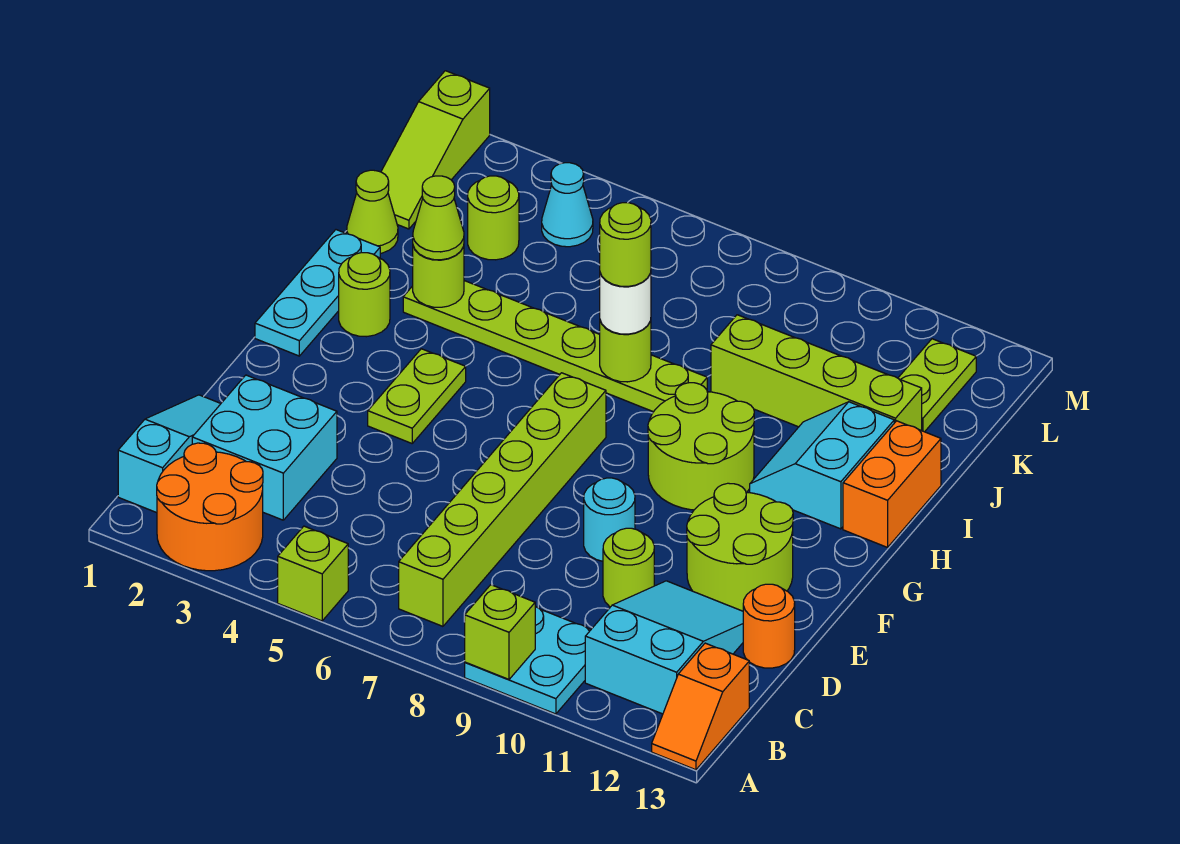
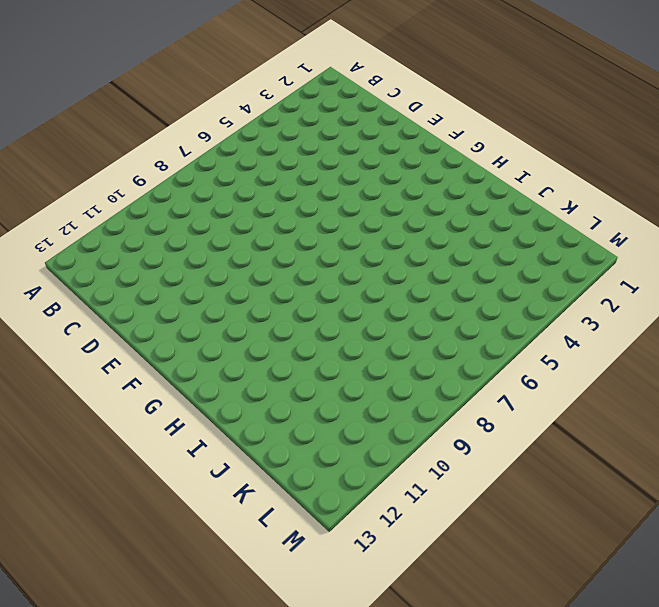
none -> orange round brick A2:B3 level 1
none -> lime brick A5 level 1
none -> cyan plate A9:B10 level 1
none -> orange slope A13:B13 level 1 top B

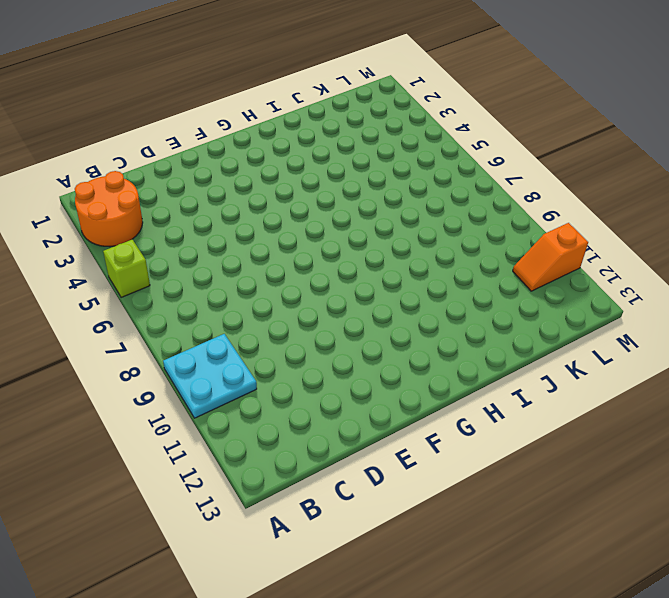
orange slope L11:M11 level 1 top M -> orange slope A13:B13 level 1 top B
none -> cyan slope B1:D1 level 1 top B
none -> lime brick B7:G7 level 1
none -> cyan slope B11:D12 level 1 top B
none -> cyan brick C2:D3 level 1

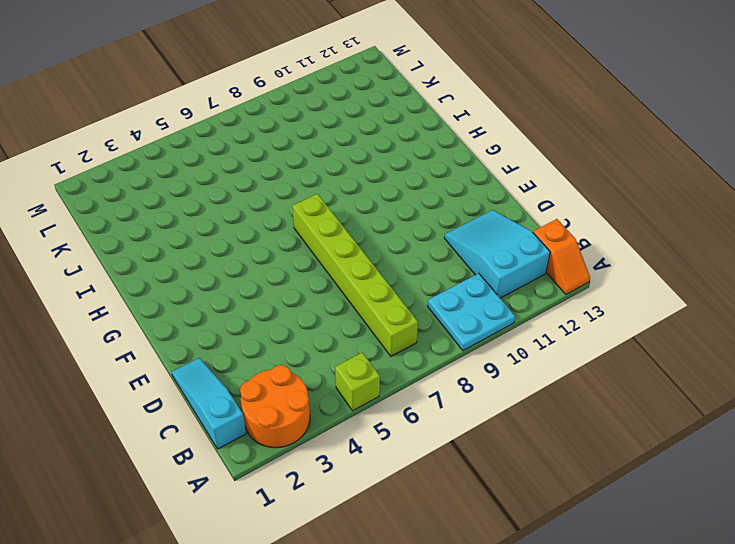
none -> cyan brick C2:D3 level 1
none -> lime round brick D10 level 1
none -> orange round brick D13 level 1
none -> cyan round brick E9 level 1

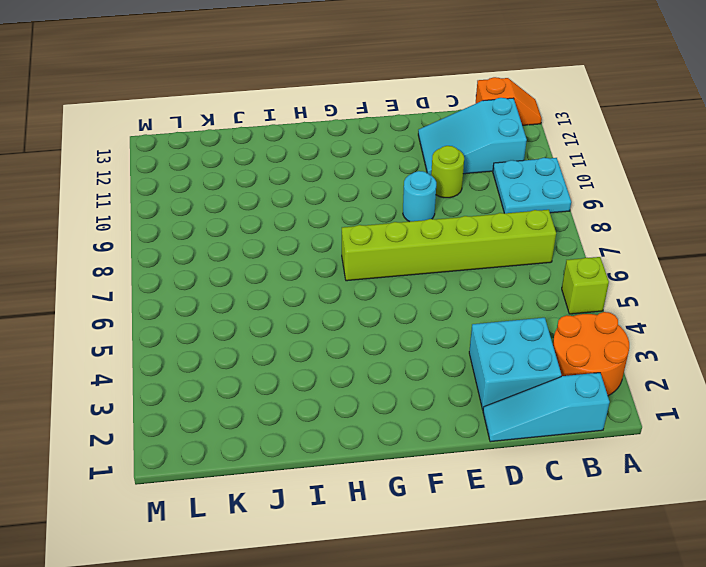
none -> orange round brick D13 level 1
none -> lime round brick E11:F12 level 1
none -> lime plate F4:G4 level 1
none -> cyan plate G1:I1 level 1

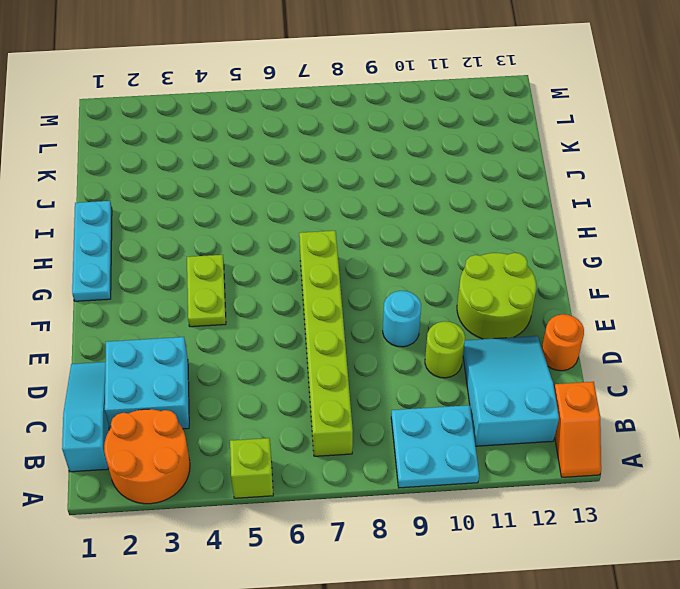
none -> lime round brick G9:H10 level 1
none -> lime round brick H2 level 1
none -> cyan slope H11:I12 level 1 top 12
none -> orange brick H13:I13 level 1

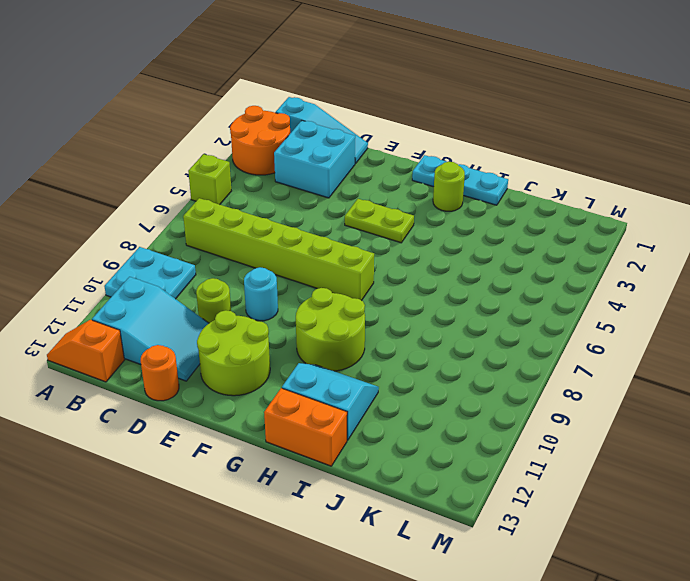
none -> lime plate I3:I8 level 1
none -> lime cone J1 level 1
none -> lime brick J9:J12 level 1
none -> lime slope K1:M1 level 1 top M

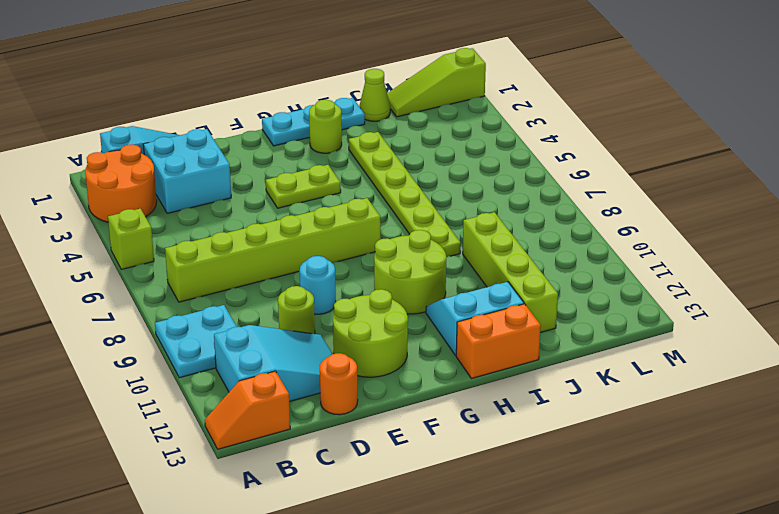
none -> lime round brick K3 level 1
none -> lime plate K12:L12 level 1
none -> cyan cone L4 level 1
none -> lime brick A9 level 2

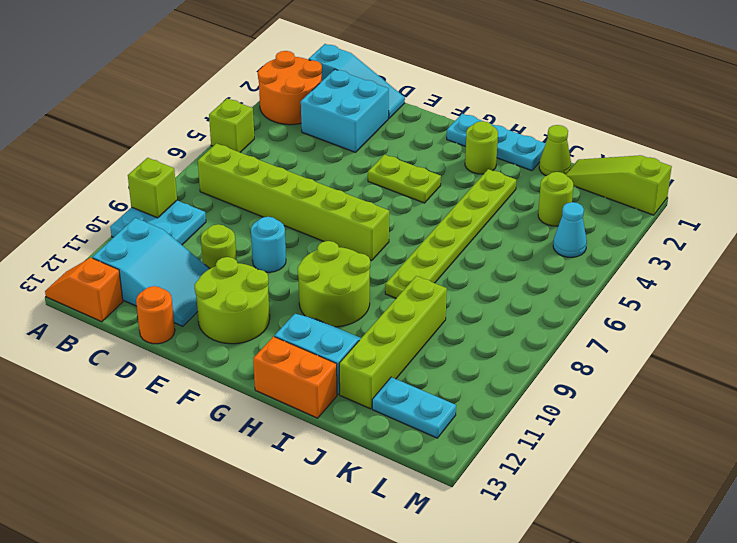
cyan plate K12:L12 level 1 -> lime plate K12:L12 level 1
none -> lime round brick I3 level 2
none -> lime round brick I7 level 2
none -> lime cone I3 level 3
none -> white round brick I7 level 3

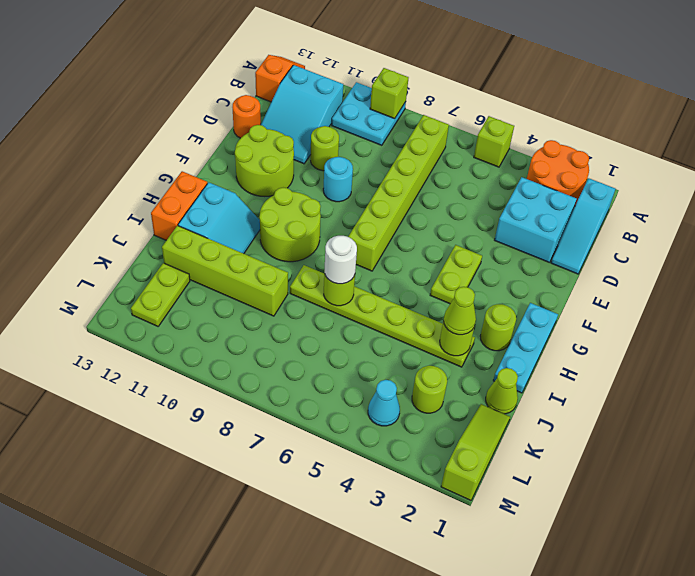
none -> lime round brick I7 level 4

